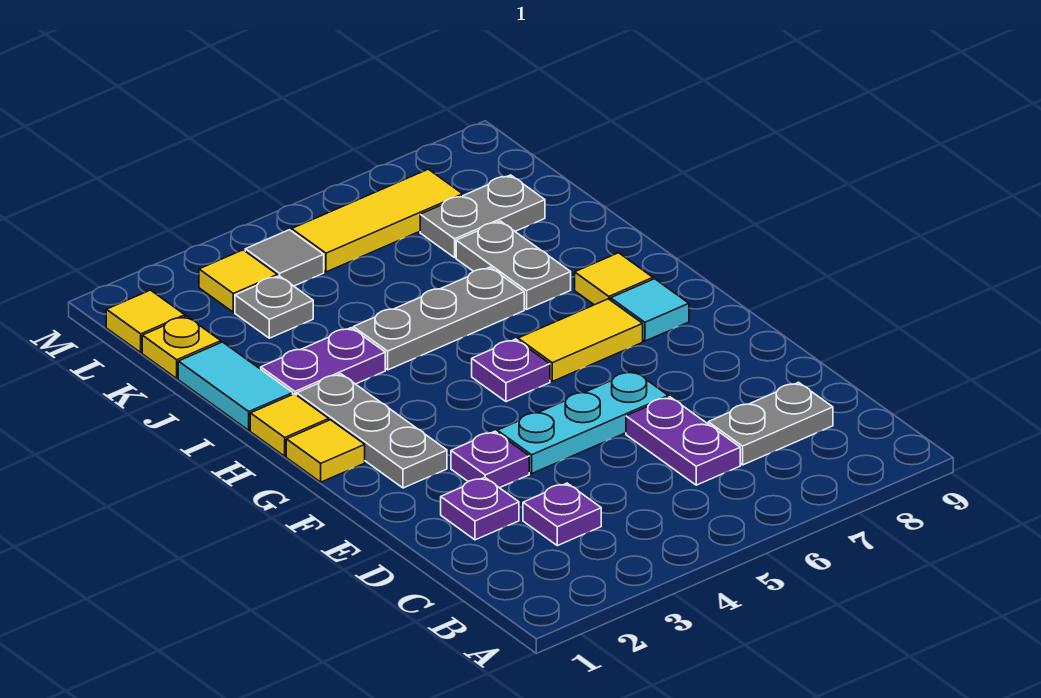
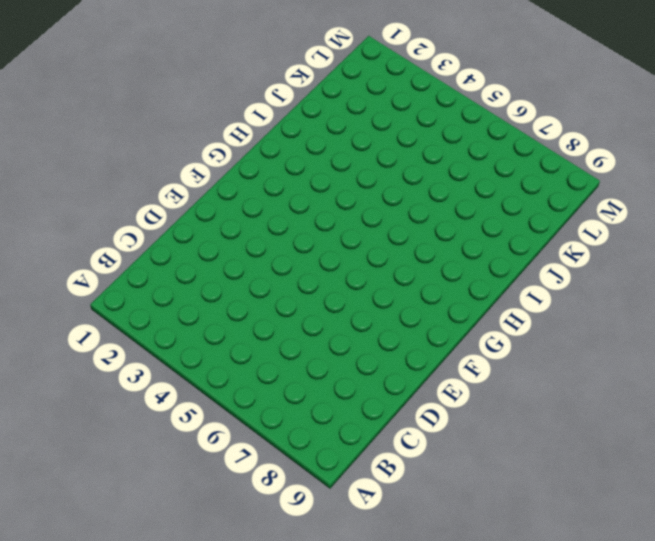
none -> purple plate C3 level 1
none -> purple plate C6:D6 level 1
none -> grey plate C7:C8 level 1

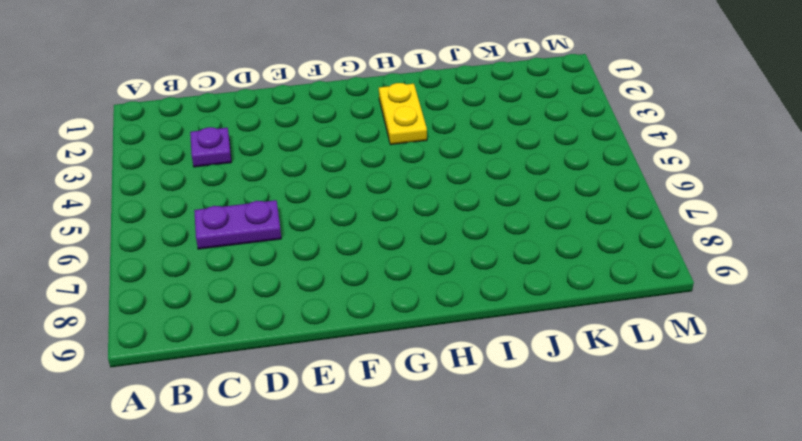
yellow plate H2:H3 level 1 -> grey plate F2:H2 level 1
none -> grey plate C7:C8 level 1
none -> purple plate D2 level 1
none -> purple plate E3 level 1

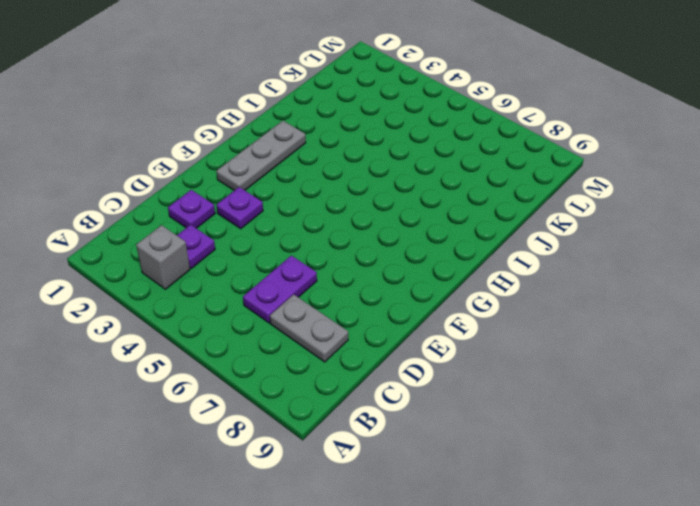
grey brick B3 level 1 -> none
none -> cyan plate E4:E6 level 1
none -> yellow tile G1 level 1
none -> purple plate G5 level 1

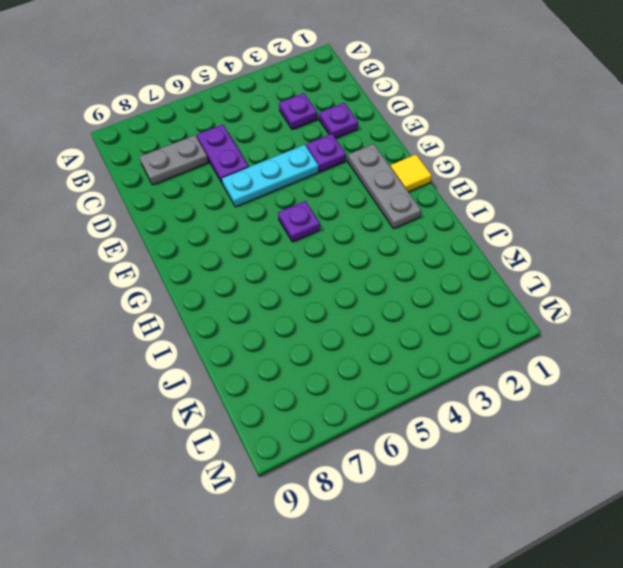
none -> yellow tile G6:G7 level 1
none -> cyan tile G8 level 1
none -> yellow tile H1 level 1

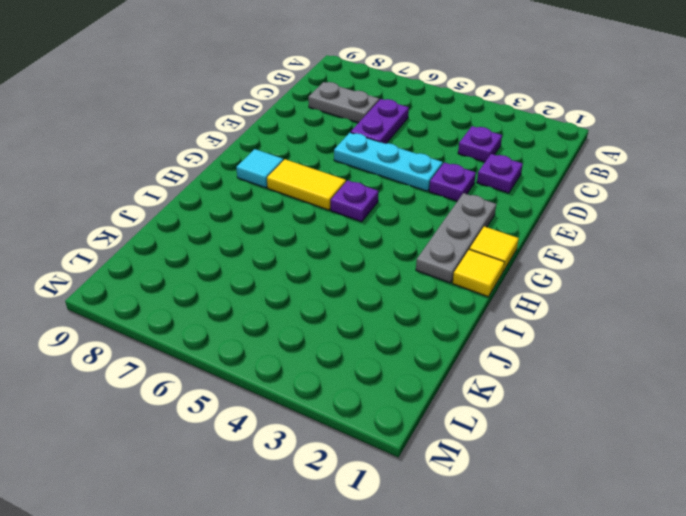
none -> yellow tile H8 level 1
none -> cyan tile I1:J1 level 1
none -> purple plate I2:I3 level 1

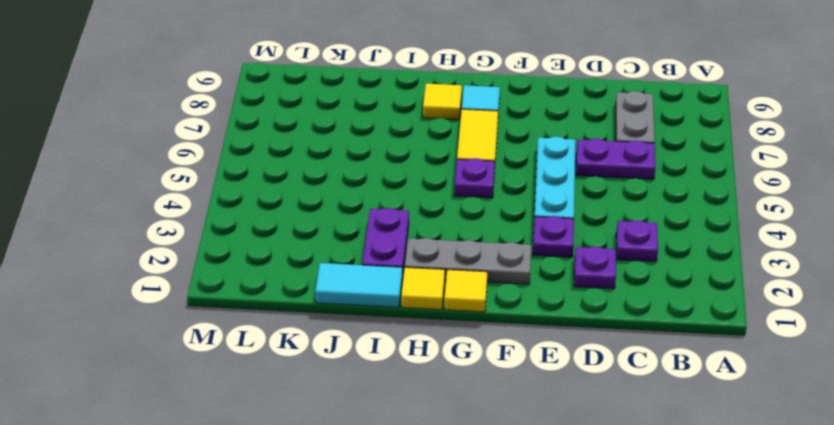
none -> grey plate I4:I6 level 1
none -> grey plate I7:J7 level 1
none -> yellow plate K1 level 1

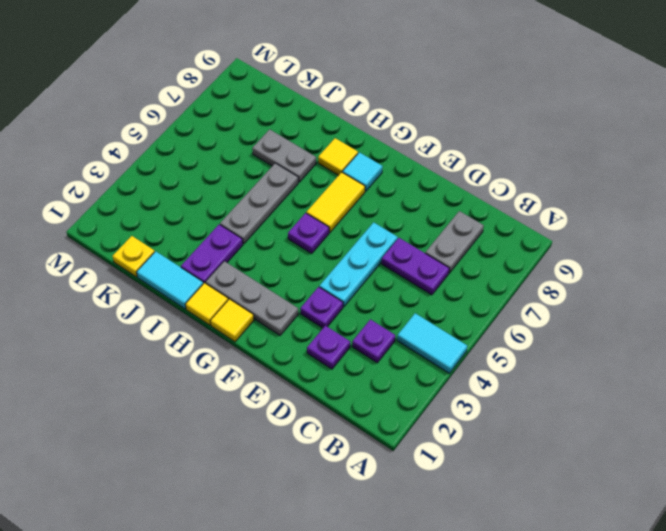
cyan tile A4:B4 level 1 -> none
none -> grey plate K3 level 1
none -> grey plate K7:K8 level 1
none -> yellow tile L1 level 1

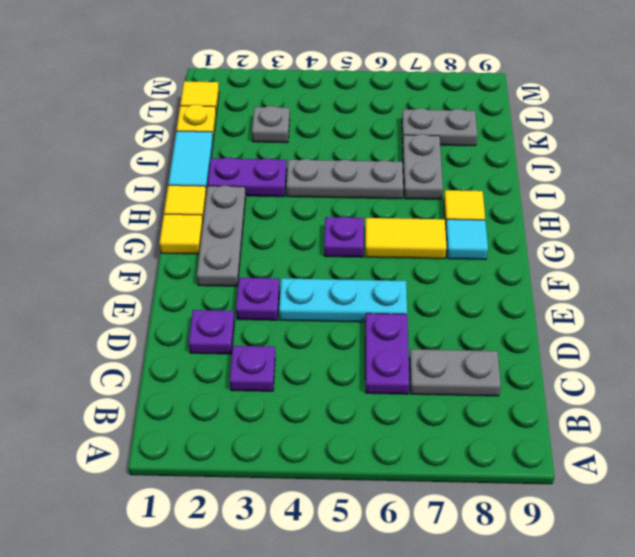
none -> yellow tile L3 level 1
none -> grey tile L4 level 1
none -> yellow tile L5:L7 level 1

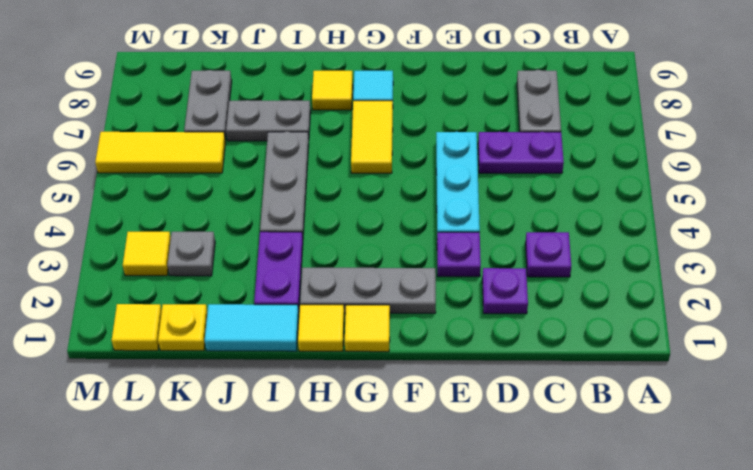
yellow tile K6:M6 level 1 -> yellow tile L5:L7 level 1
none -> purple plate G5 level 1
none -> grey tile L4 level 1

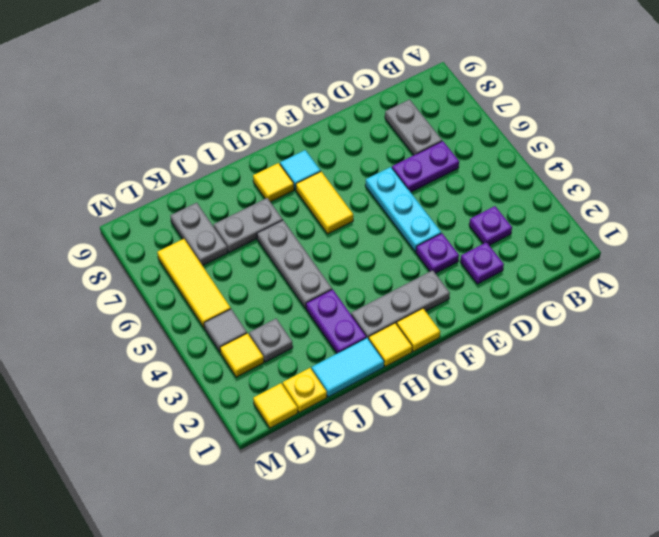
none -> purple plate G5 level 1

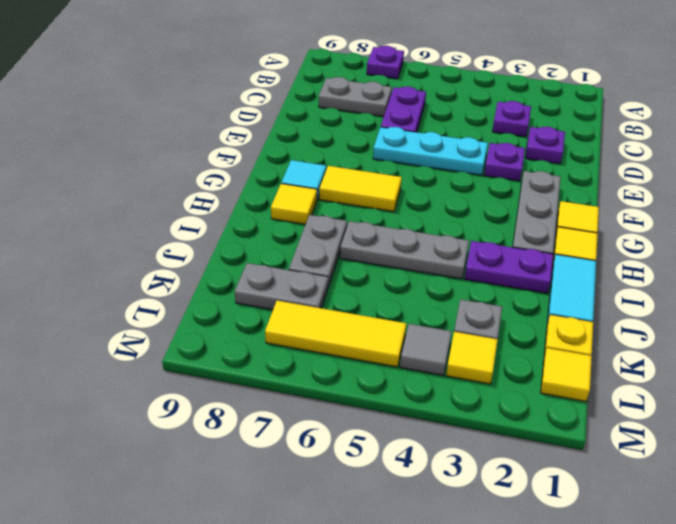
purple plate A7 level 1 -> purple plate G5 level 1

